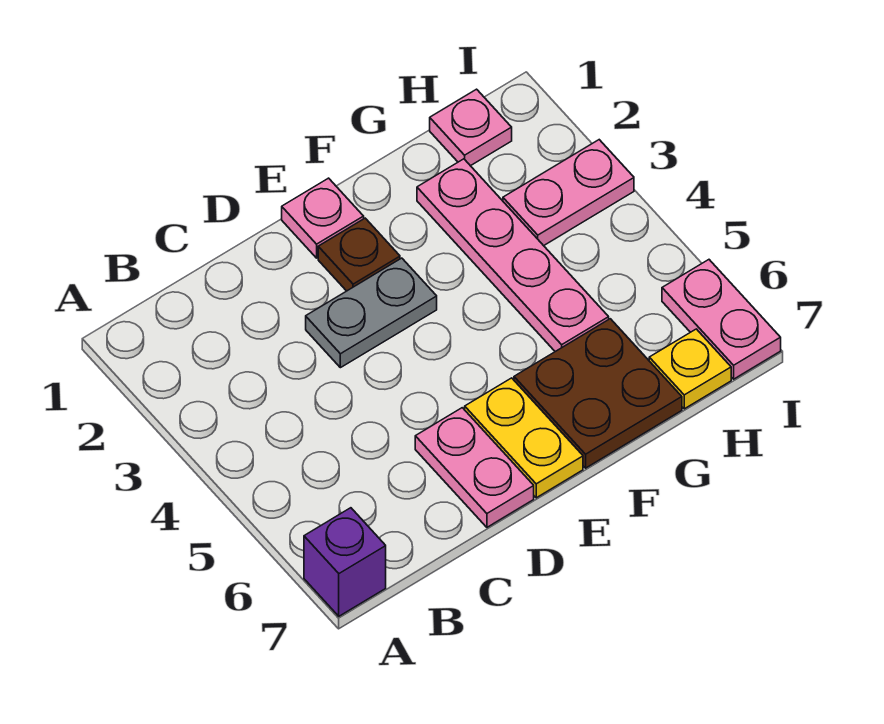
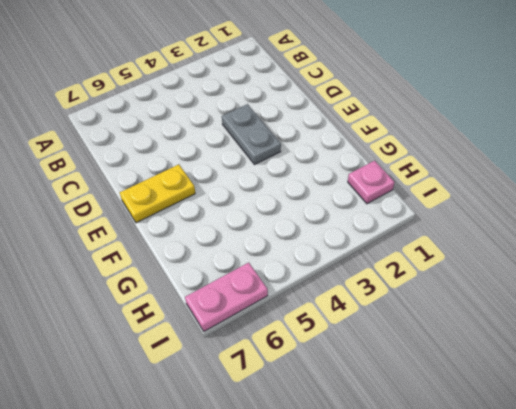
none -> purple brick A7 level 1
none -> pink plate D6:D7 level 1
none -> pink plate E1 level 1

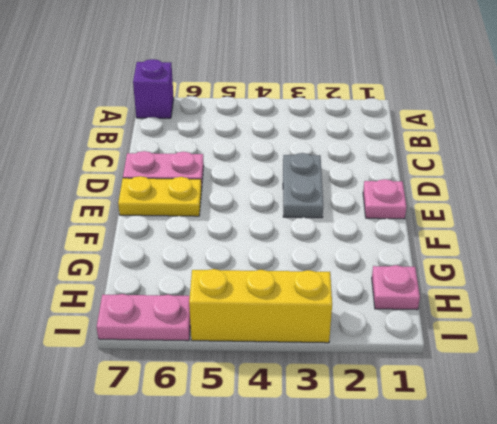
yellow brick I3:I5 level 1 -> pink plate H3:I3 level 1
none -> brown plate E2 level 1
none -> brown plate F6:G7 level 1
none -> pink plate G2:G5 level 1

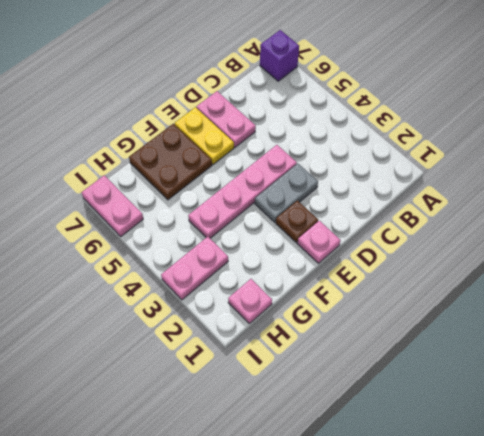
pink plate D4:G4 level 1 -> pink plate G2:G5 level 1
none -> yellow plate H7 level 1

